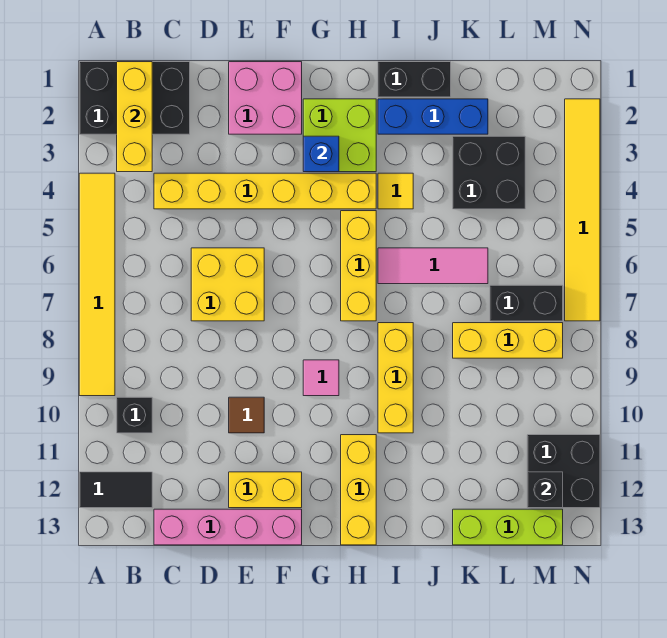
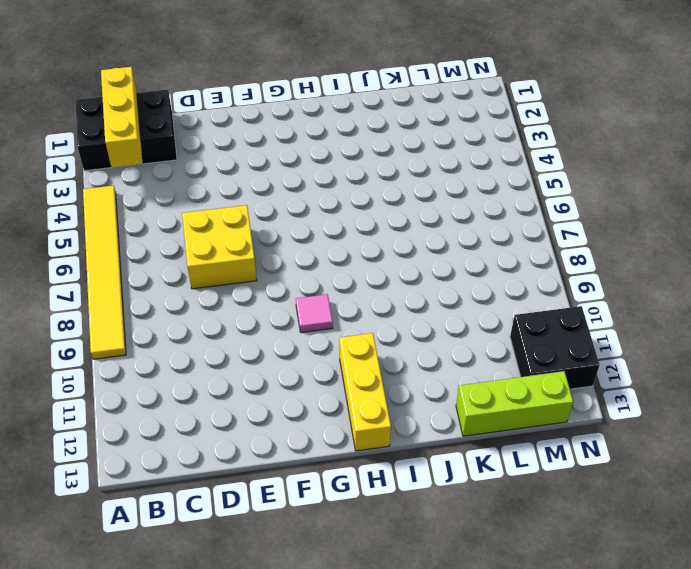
none -> black tile A12:B12 level 1
none -> black brick B10 level 1
none -> yellow brick C4:H4 level 1

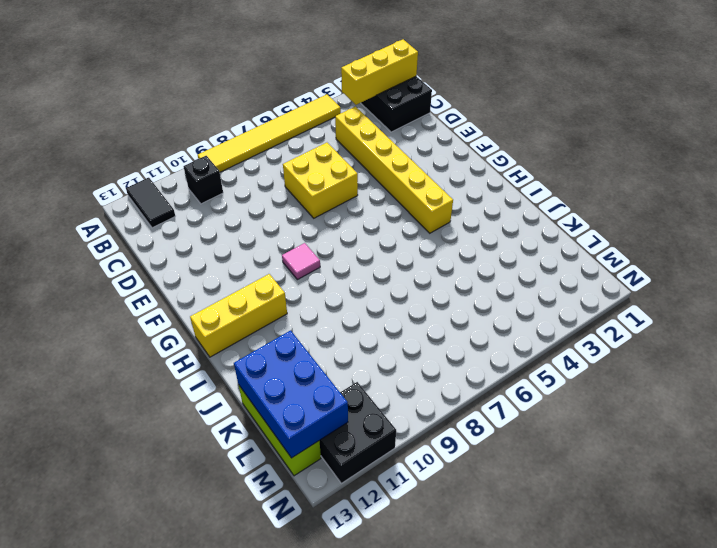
blue brick K12:M13 level 2 -> black brick M12 level 2
none -> pink brick C13:F13 level 1
none -> pink brick E1:F2 level 1
none -> brown tile E10 level 1

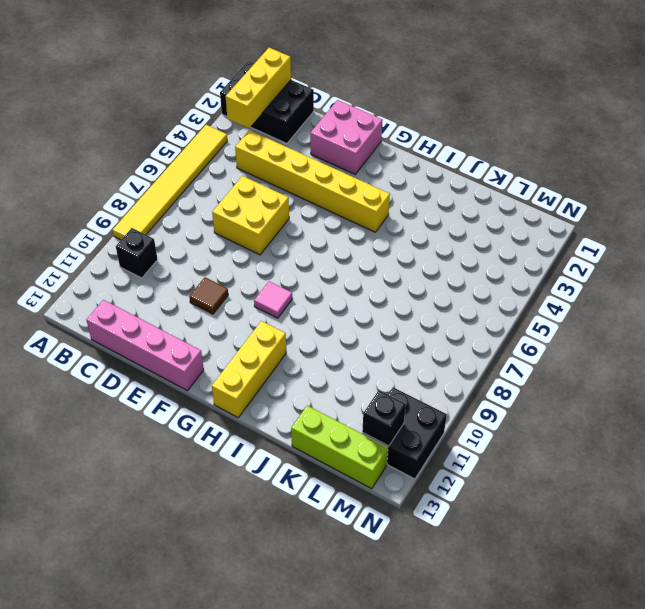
none -> black tile A12:B12 level 1
none -> yellow brick E12:F12 level 1
none -> lime brick G2:H3 level 1

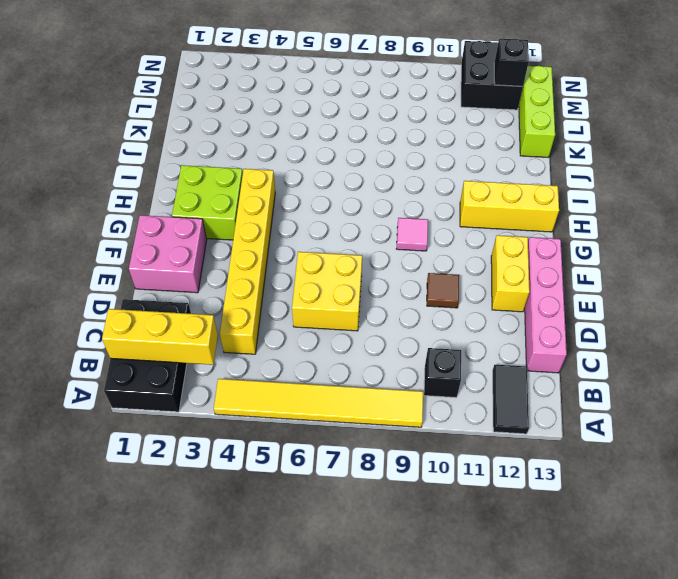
none -> yellow brick H5:H7 level 1
none -> black brick I1:J1 level 1
none -> blue brick I2:K2 level 1

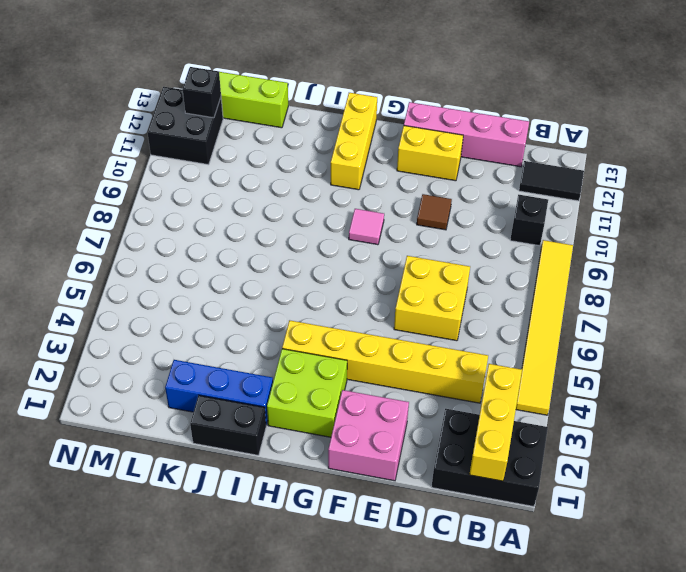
none -> yellow brick H5:H7 level 1
none -> yellow tile I4 level 1
none -> pink tile I6:K6 level 1

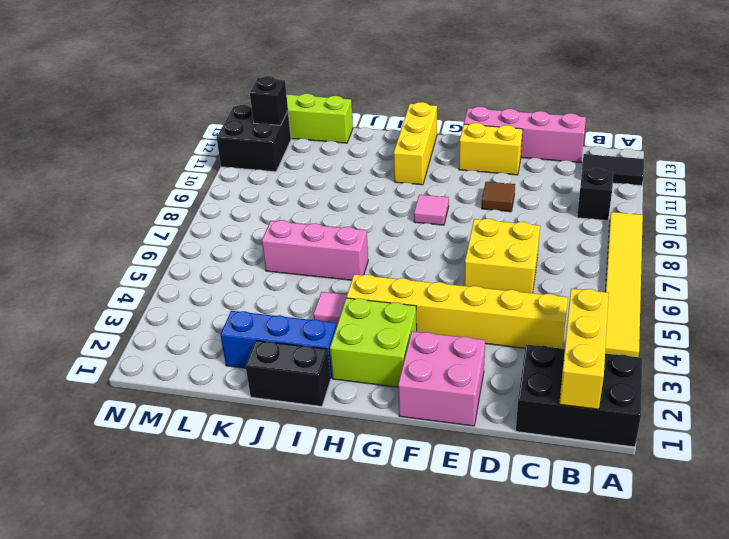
pink tile I4 level 1 -> yellow tile I4 level 1
pink brick I6:K6 level 1 -> pink tile I6:K6 level 1
none -> yellow brick H5:H7 level 1
none -> yellow brick I8:I10 level 1
none -> black brick K3:L4 level 1

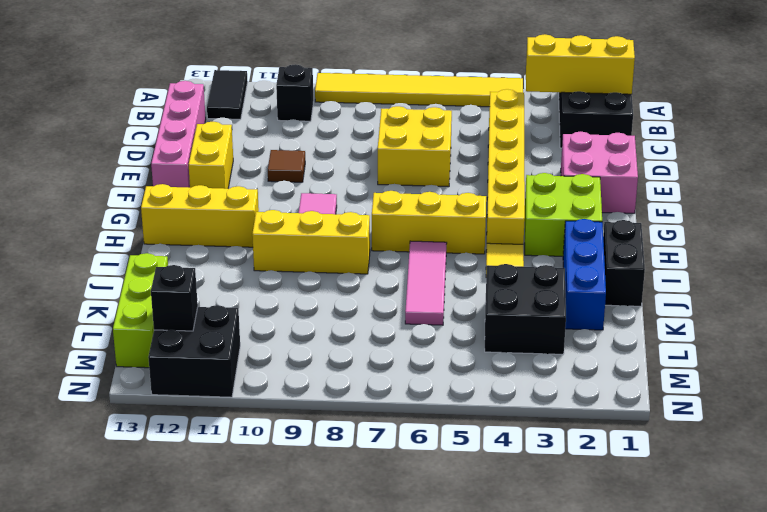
none -> yellow brick K8:M8 level 1
none -> black brick L7:M7 level 1
none -> yellow tile N2:N7 level 1

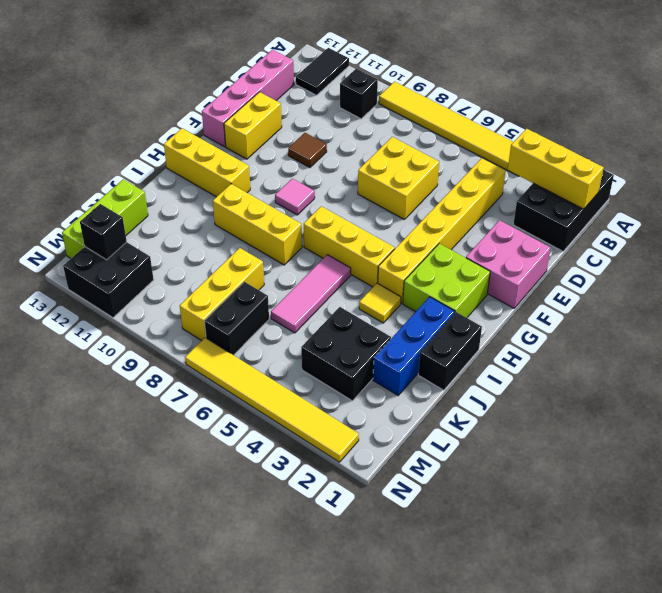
none -> blue brick G3 level 2

